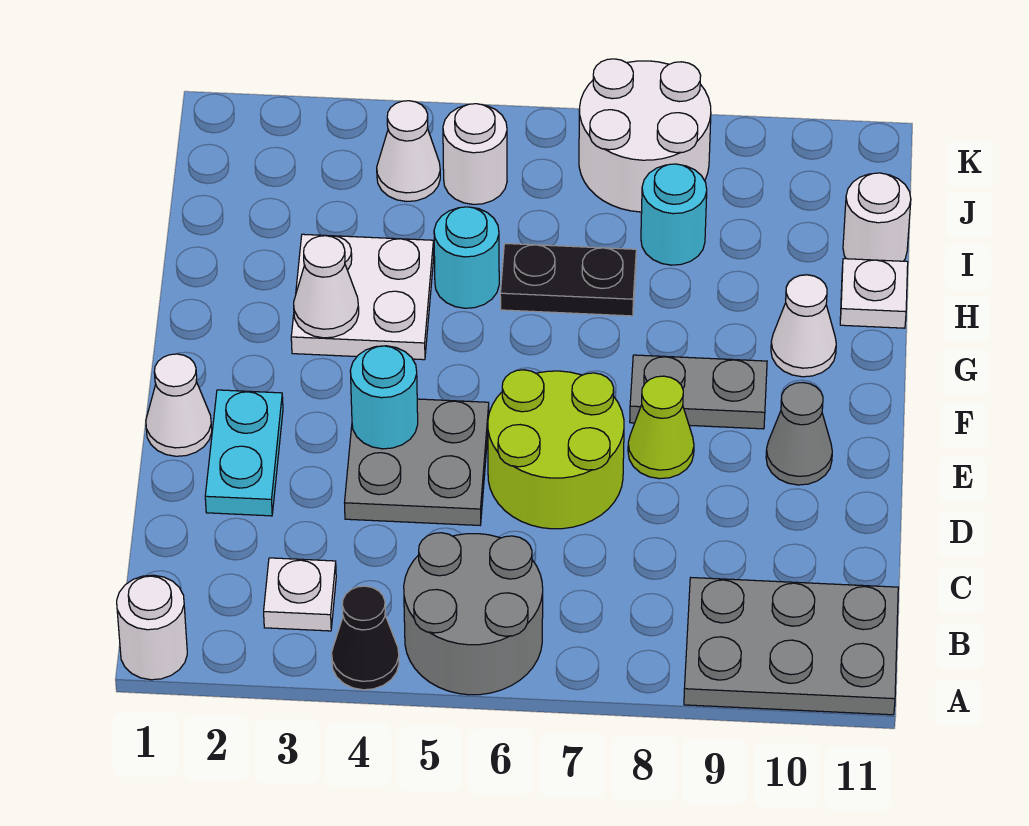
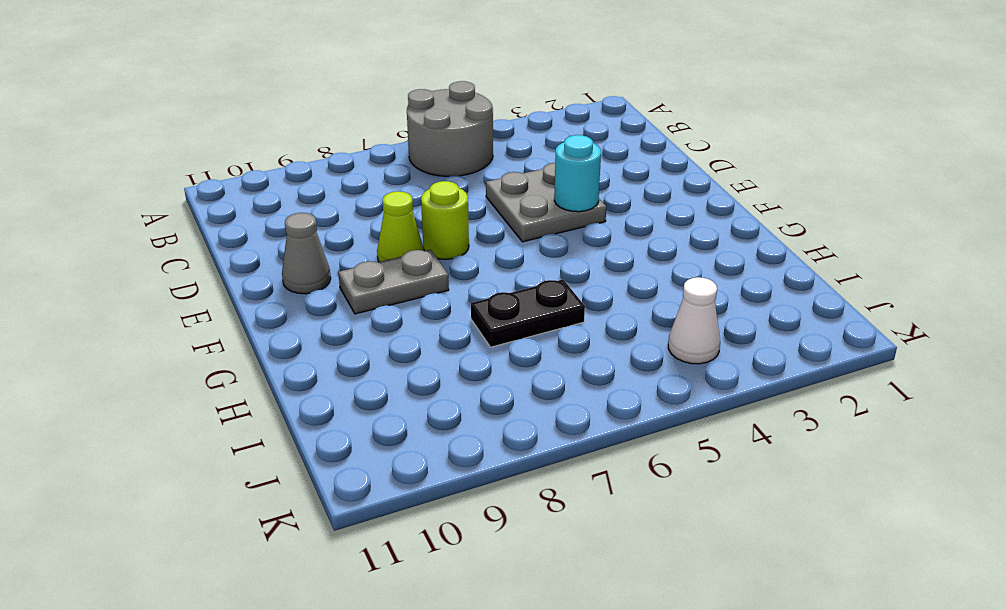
lime round brick E7 level 1 -> lime round brick D6:E7 level 1
none -> white round brick A1 level 1
none -> black cone A4 level 1
none -> grey plate A9:B11 level 1

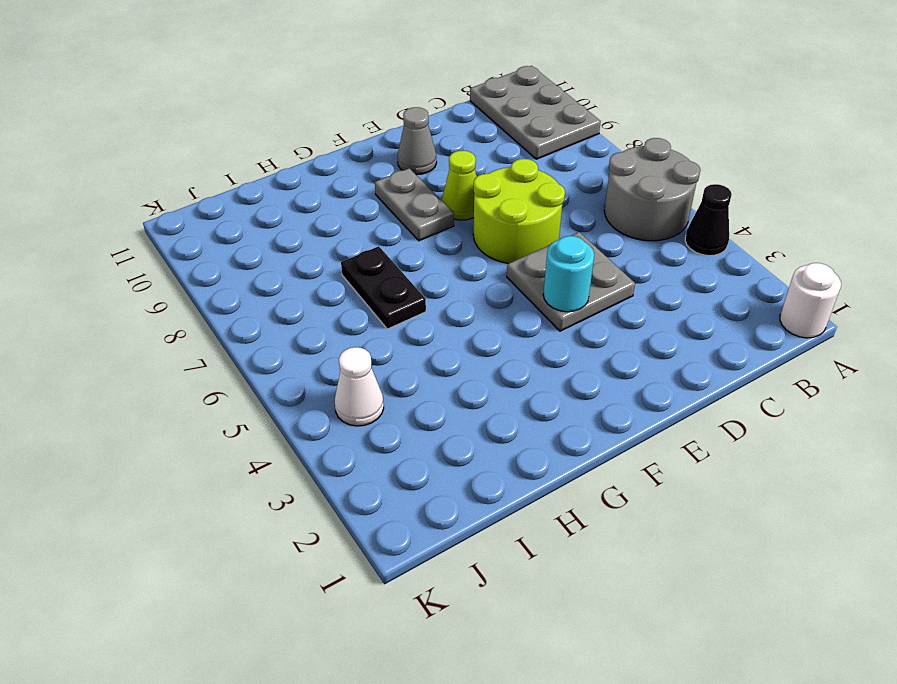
none -> white plate B3 level 1
none -> cyan plate D2:E2 level 1
none -> white cone E1 level 1

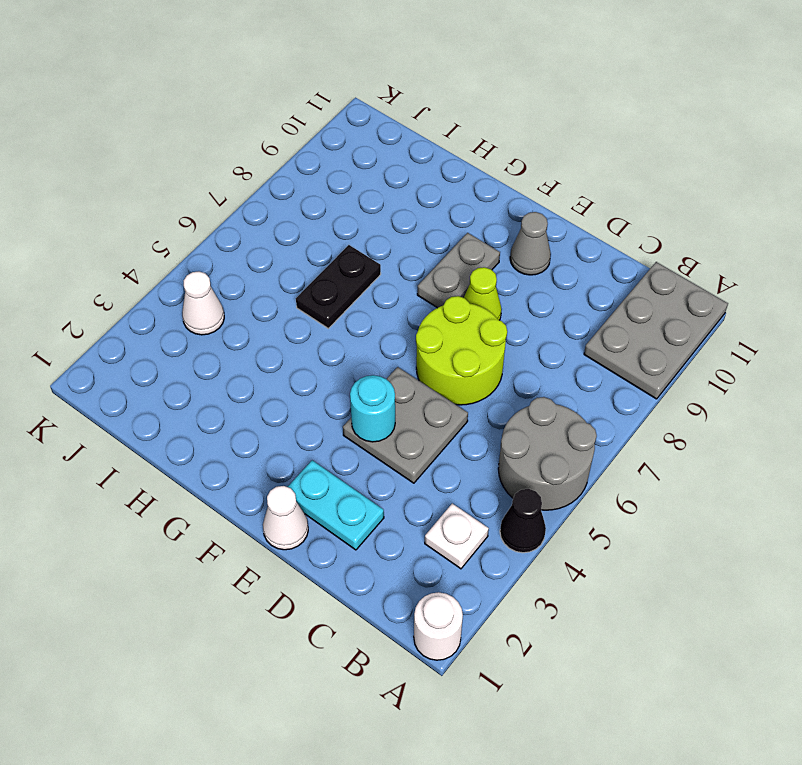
none -> white plate G3:H4 level 1
none -> white cone G10 level 1
none -> cyan round brick H5 level 1

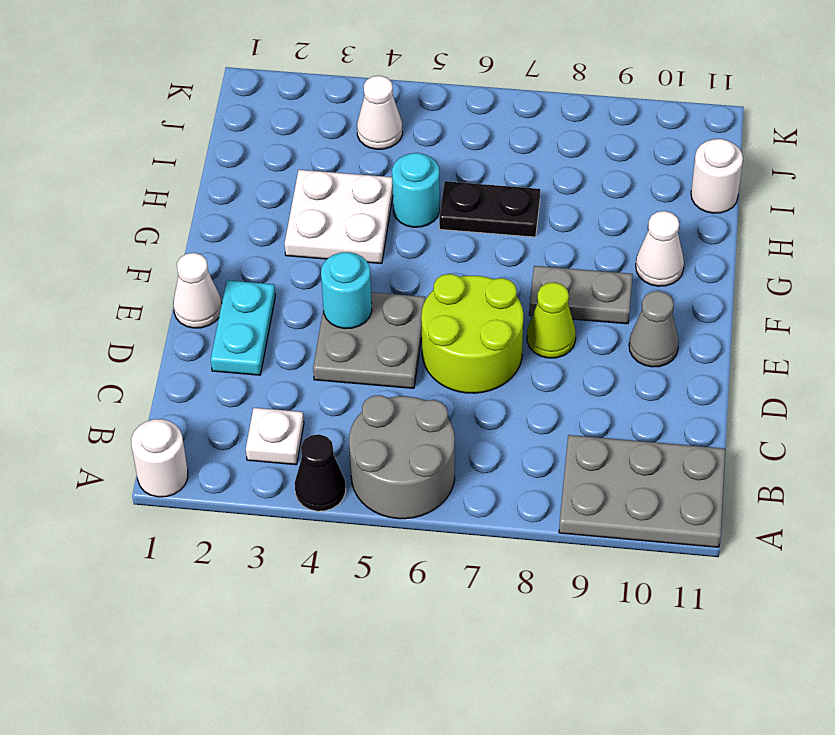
none -> white plate H11 level 1
none -> cyan round brick I8 level 1
none -> white round brick J5 level 1

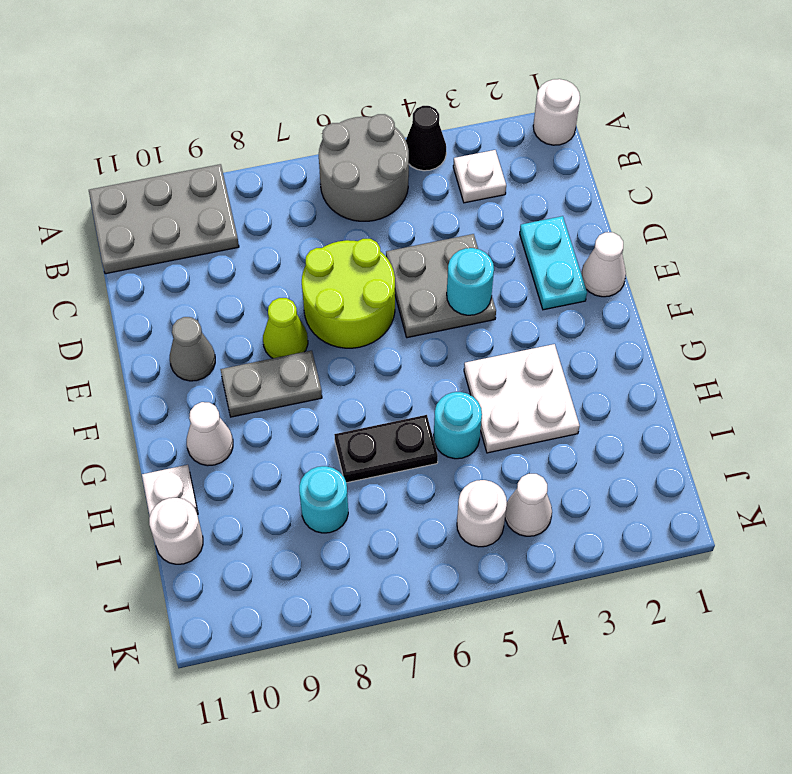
none -> white round brick J7:K8 level 1
none -> white cone G3 level 2

